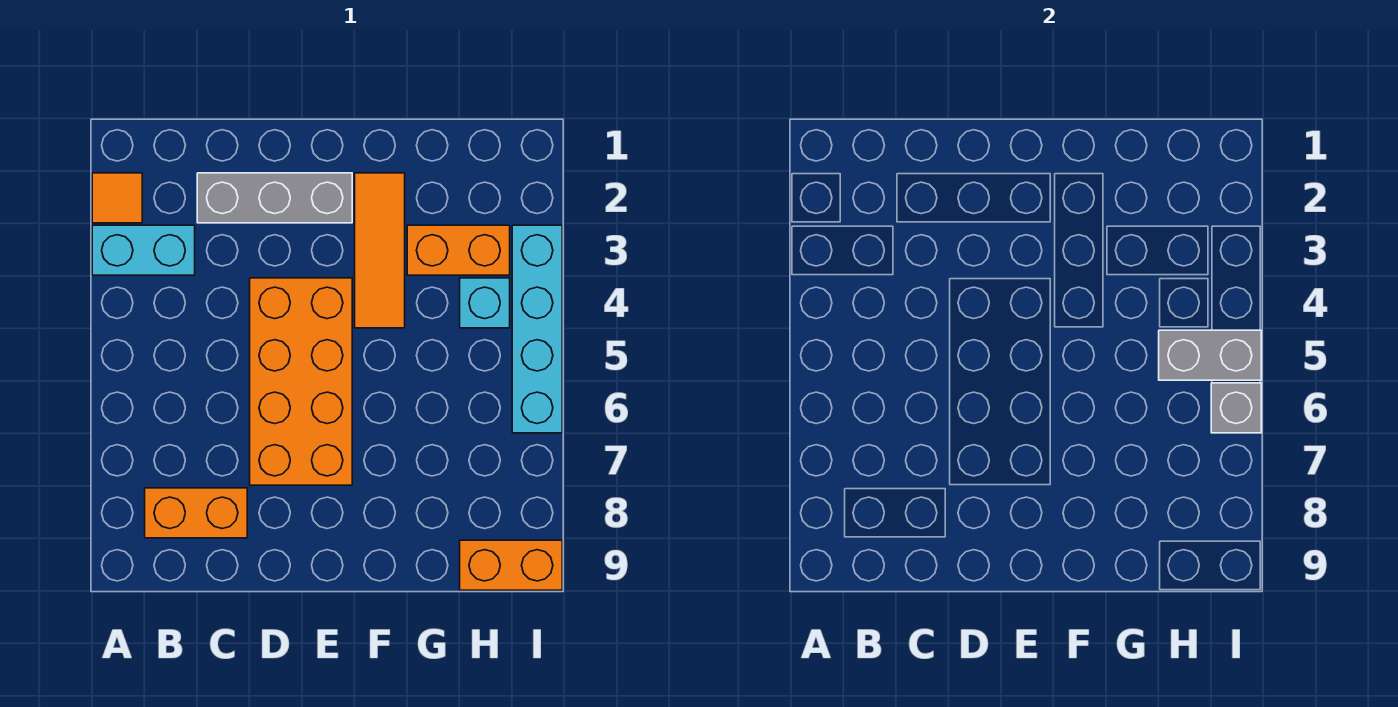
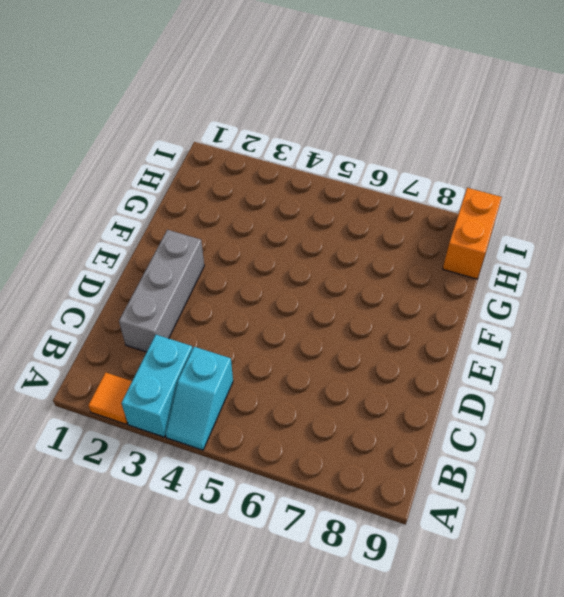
cyan slope A4:B4 level 1 top B -> none
none -> orange brick B8:C8 level 1
none -> orange brick D4:E7 level 1
none -> orange tile F2:F4 level 1

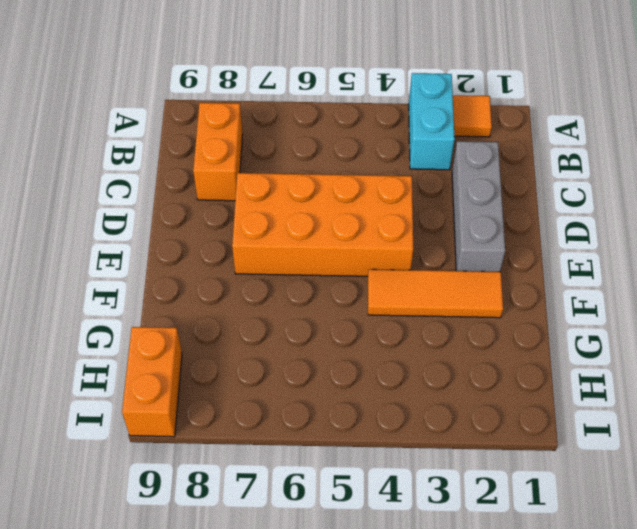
none -> orange brick G3:H3 level 1
none -> cyan brick H4 level 1
none -> cyan brick I3:I6 level 1

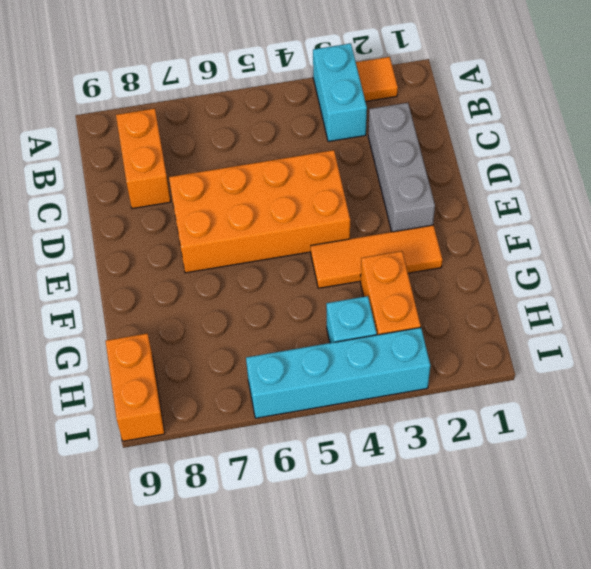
none -> grey brick H5:I5 level 2
none -> grey brick I6 level 2

